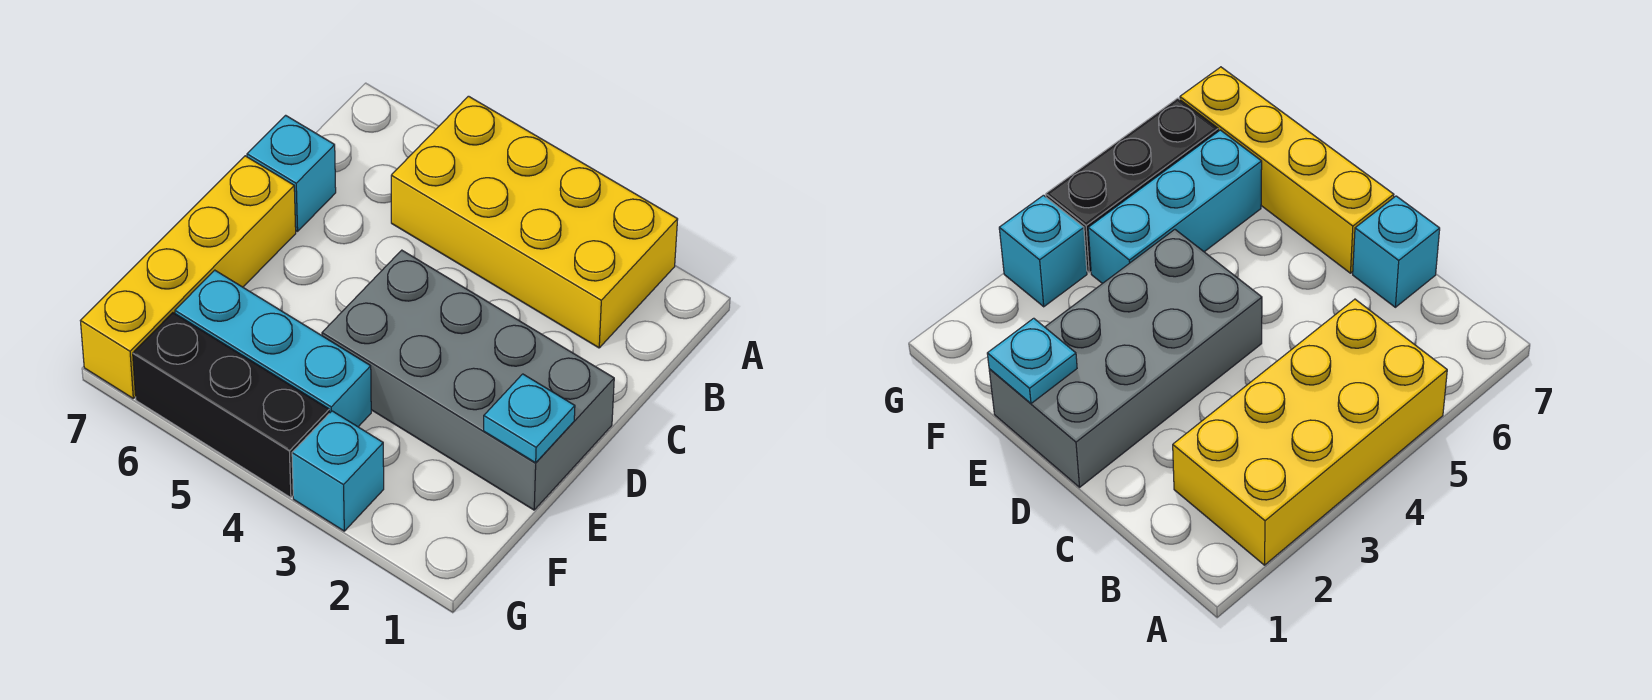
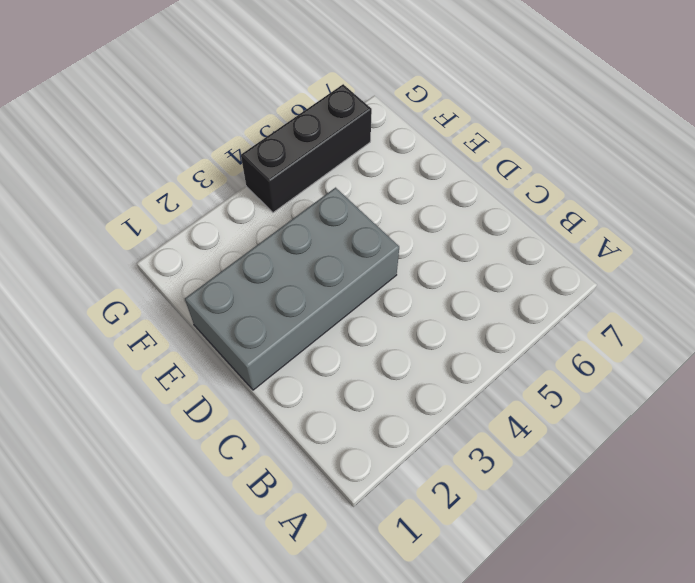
none -> yellow brick A2:B5 level 1
none -> cyan brick C7 level 1

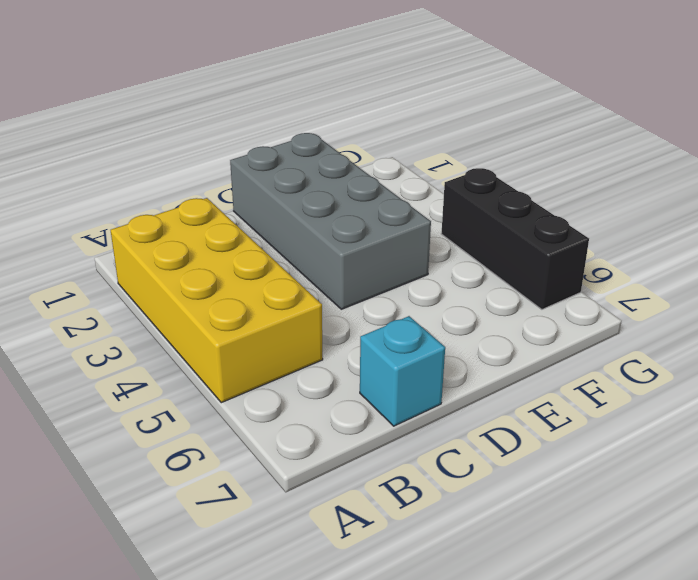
none -> yellow brick D7:G7 level 1
none -> cyan brick F4:F6 level 1

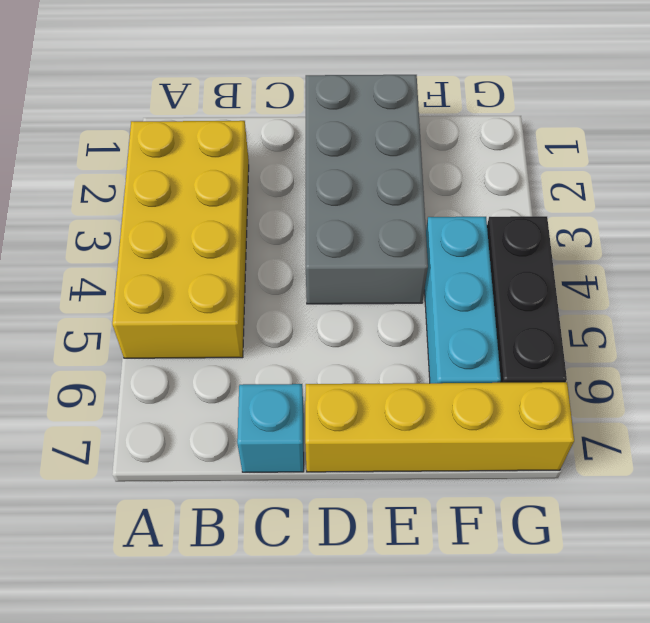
none -> cyan brick G3 level 1
none -> cyan plate E1 level 2

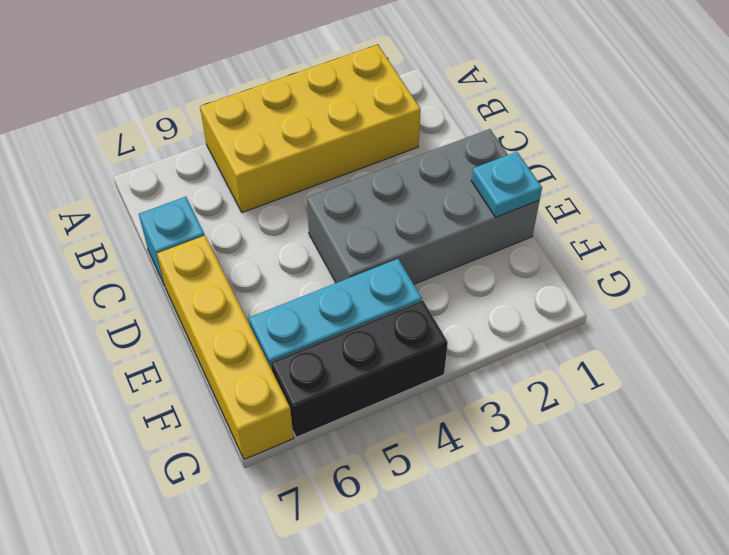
none -> cyan brick G3 level 1

